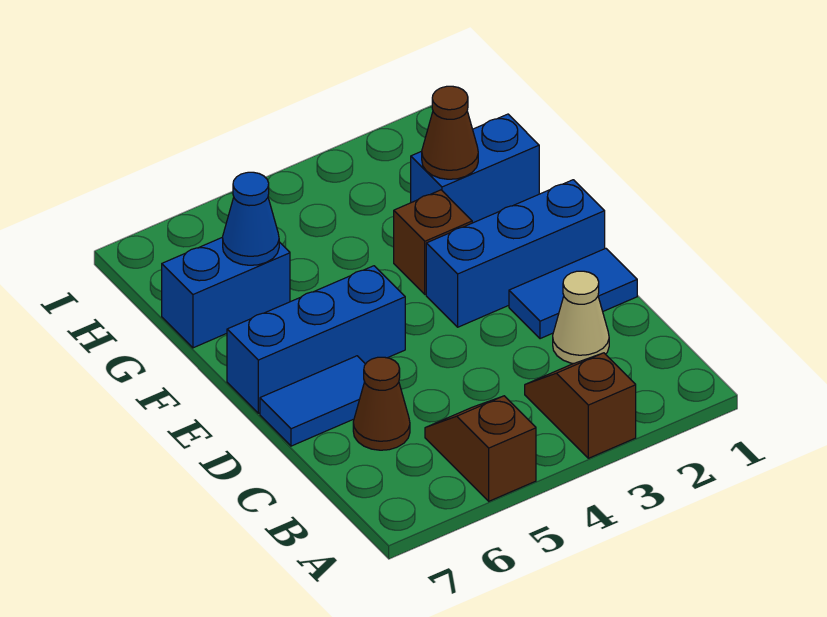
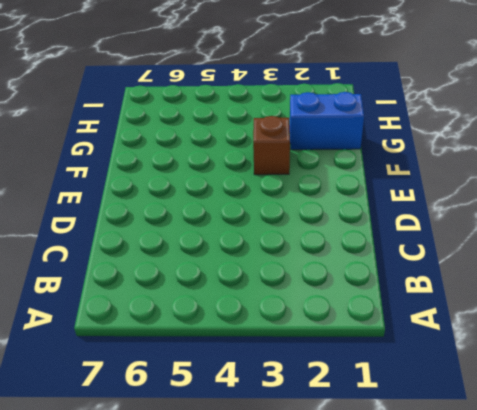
none -> brown slope A3:B3 level 1 top A
none -> brown slope A5:B5 level 1 top A
none -> tan cone C2 level 1

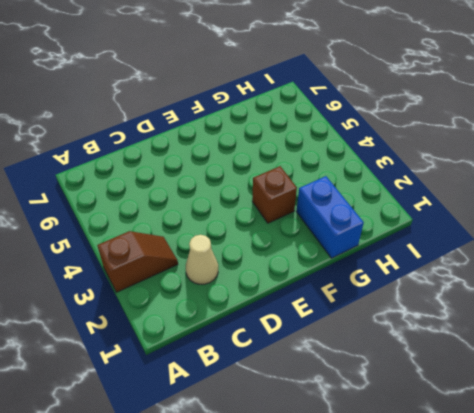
none -> brown slope A5:B5 level 1 top A
none -> brown cone C6 level 1
none -> blue tile D1:D2 level 1

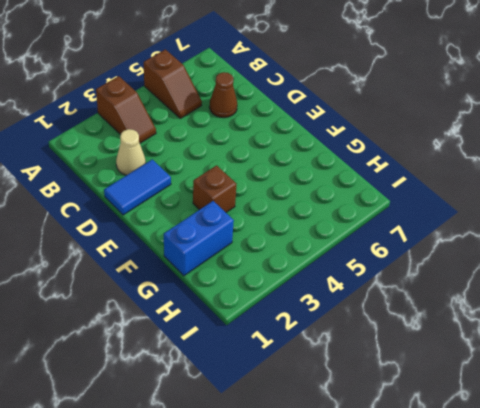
none -> blue tile D6:D7 level 1
none -> blue brick E1:E3 level 1
none -> blue brick E5:E7 level 1

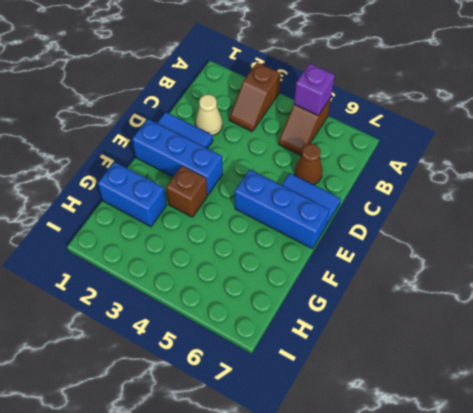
purple brick A5 level 2 -> none
none -> blue brick G6:G7 level 1
none -> brown cone G2 level 2
none -> blue cone G6 level 2

